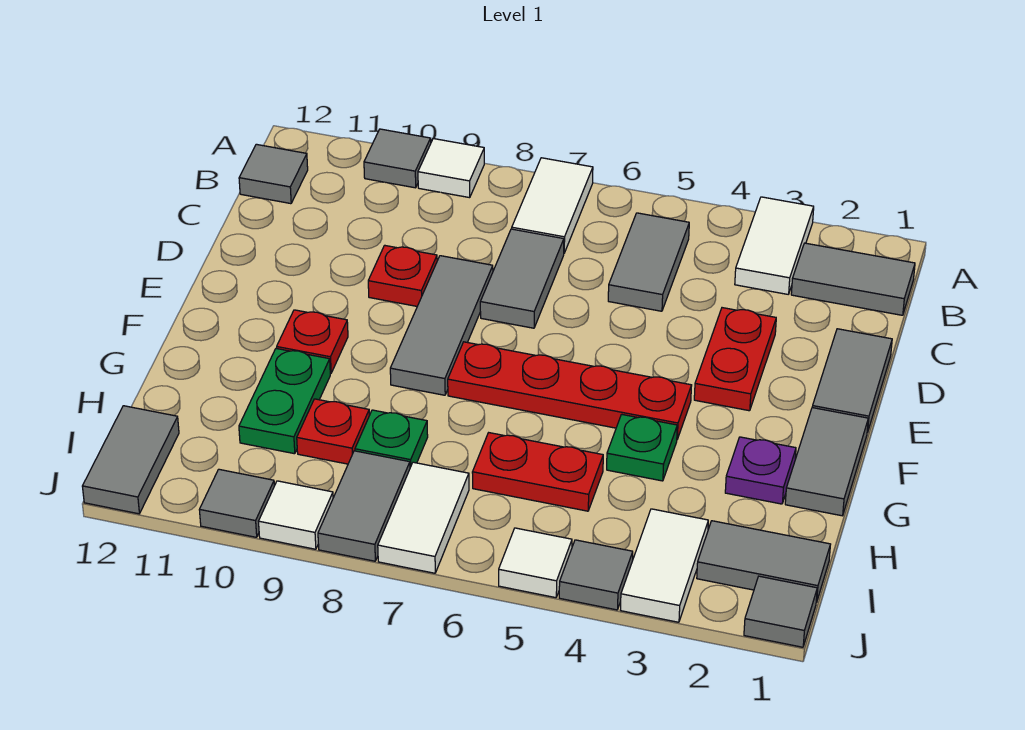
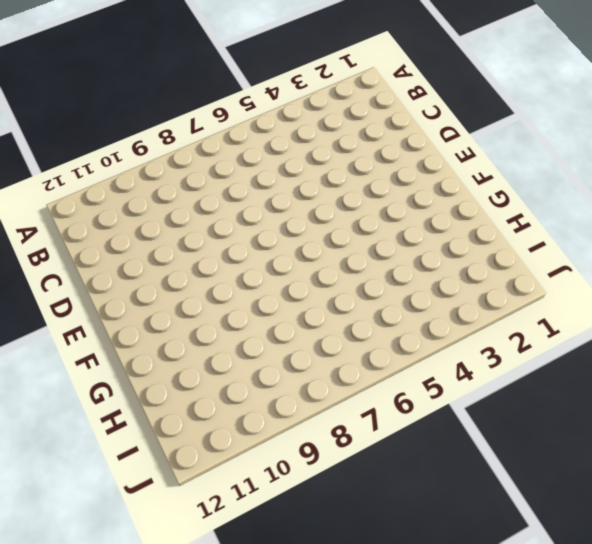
none -> white tile A3:B3 level 1
none -> white tile A7:B7 level 1
none -> white tile A9 level 1
none -> grey tile A10 level 1

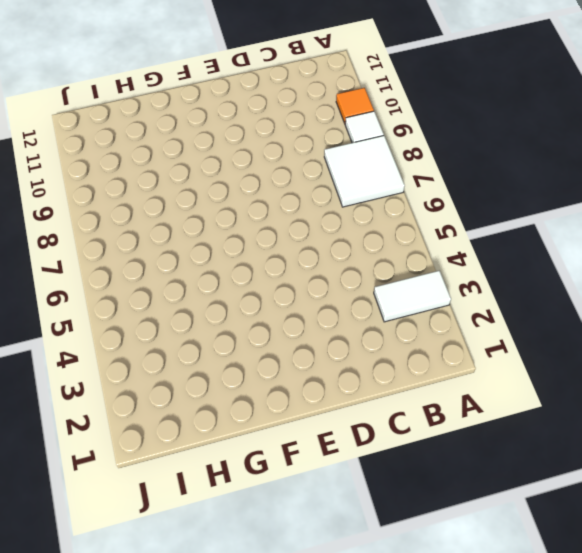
white tile A7:B8 level 1 -> white tile A7:B7 level 1
orange tile A10 level 1 -> grey tile A10 level 1
none -> grey tile B1:B2 level 1
none -> grey tile B5:C5 level 1
none -> grey tile B12 level 1
none -> grey tile C7:D7 level 1

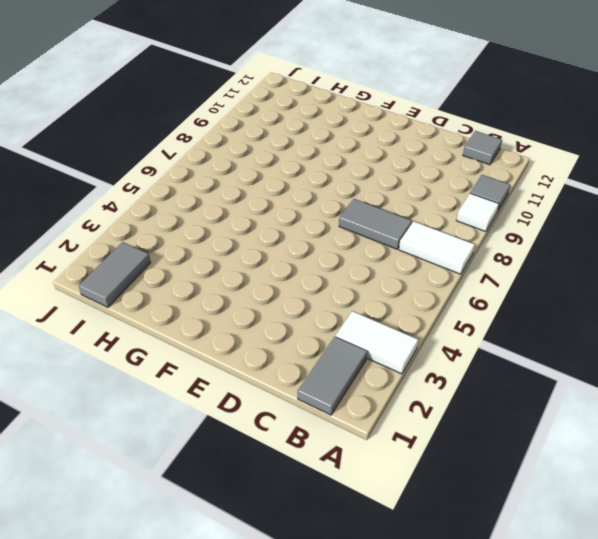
none -> grey tile B5:C5 level 1
none -> grey tile D1:E1 level 1
none -> red plate D3:E3 level 1
none -> grey tile D8:F8 level 1

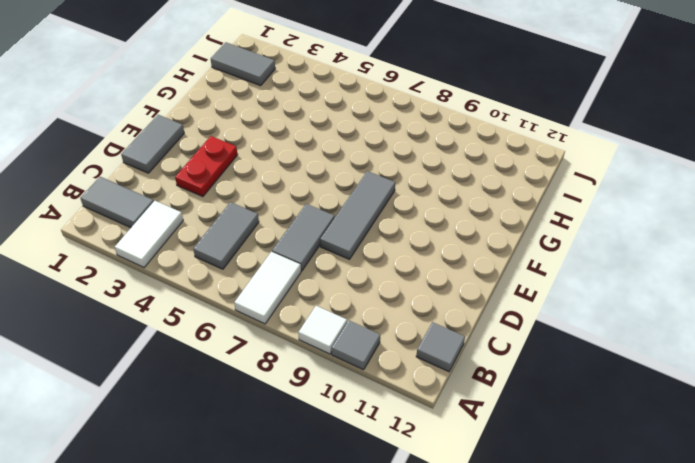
none -> red plate D9 level 1
none -> grey tile F1:G1 level 1
none -> red plate F4:F7 level 1
none -> red plate F10 level 1

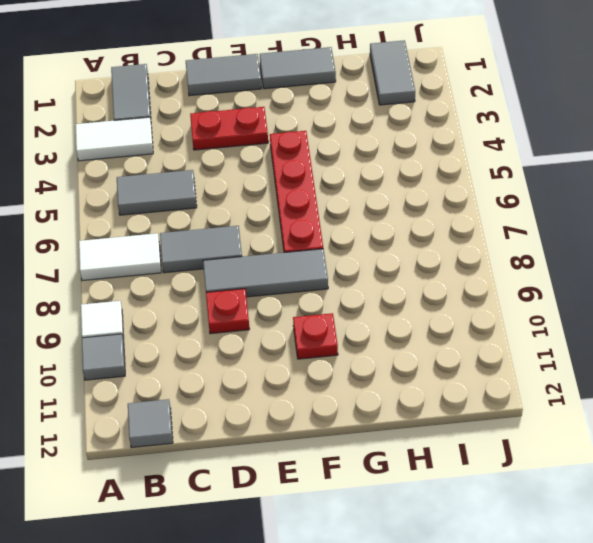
none -> purple plate G2 level 1
none -> green plate G4 level 1
none -> green plate G10:H10 level 1
none -> red plate H5:H6 level 1

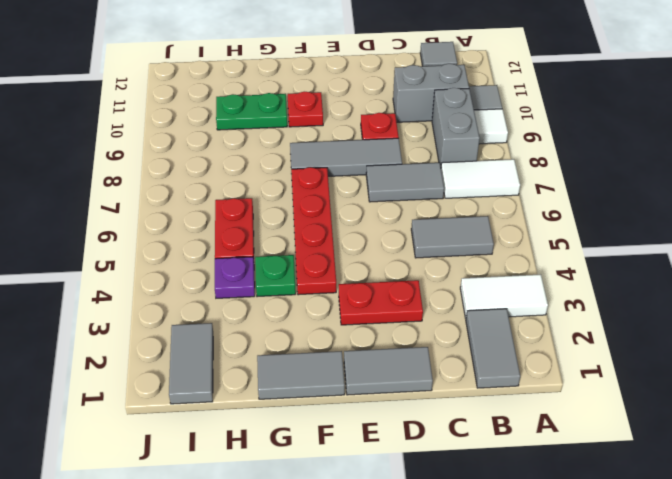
grey brick B8:B9 level 1 -> none
grey brick B10:C10 level 1 -> none
purple plate H4 level 1 -> purple plate G2 level 1
none -> green plate H8 level 1
none -> red plate H9 level 1
none -> white tile I3:J3 level 1
none -> white tile I7:J7 level 1

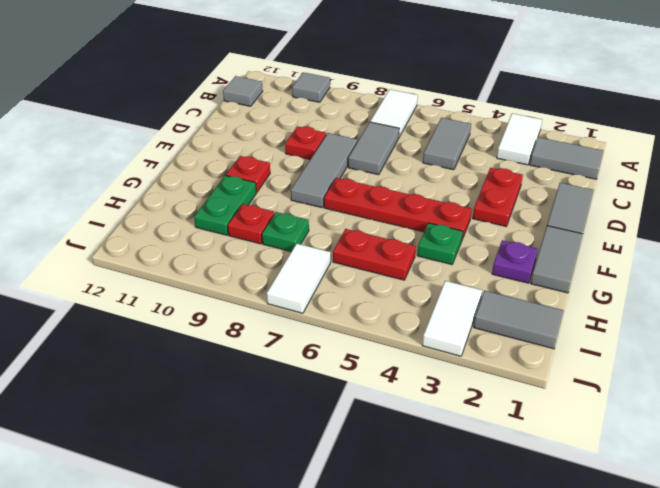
none -> white tile A9 level 1
none -> grey tile I8:J8 level 1
none -> grey tile I12:J12 level 1
none -> grey tile J1 level 1

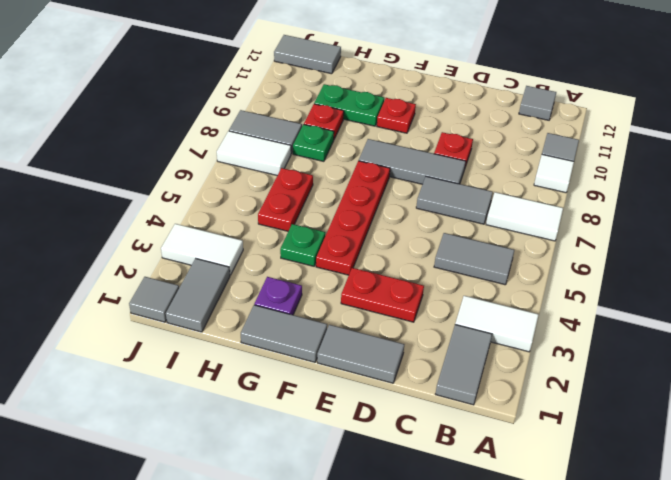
none -> grey tile J4 level 1
none -> white tile J5 level 1
none -> white tile J9 level 1
none -> grey tile J10 level 1

